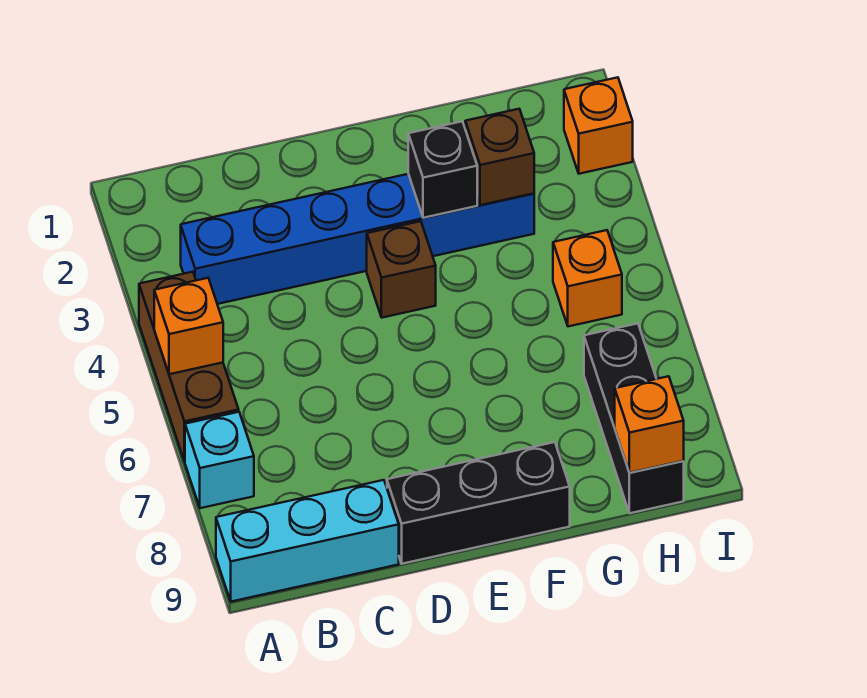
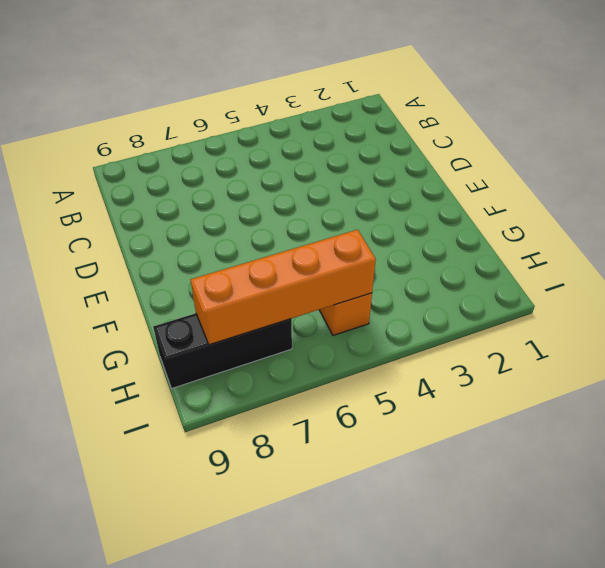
orange brick H5:H8 level 2 -> none
none -> brown brick A4:A6 level 1
none -> cyan brick A7 level 1
none -> cyan brick A9:C9 level 1

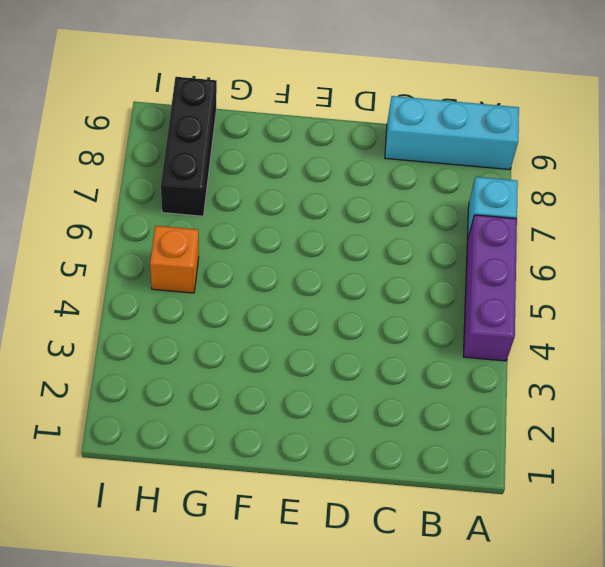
purple brick A4:A6 level 1 -> brown brick A4:A6 level 1
none -> blue brick B3:G3 level 1
none -> black brick D9:F9 level 1
none -> brown brick E4 level 1

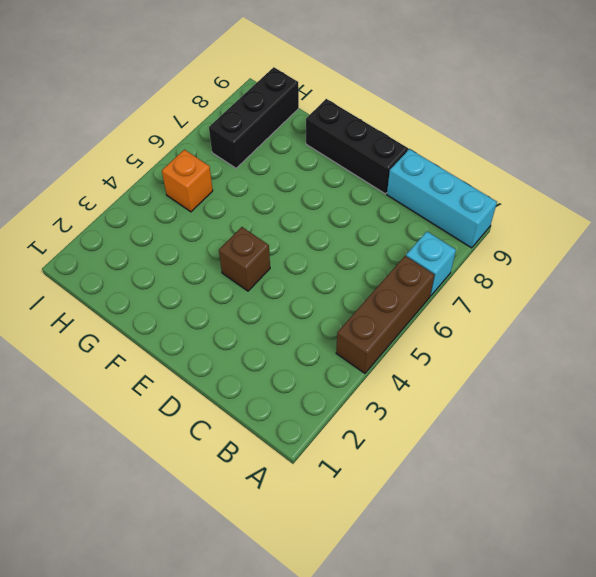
none -> blue brick B3:G3 level 1
none -> orange brick I2 level 1
none -> orange brick A5 level 2

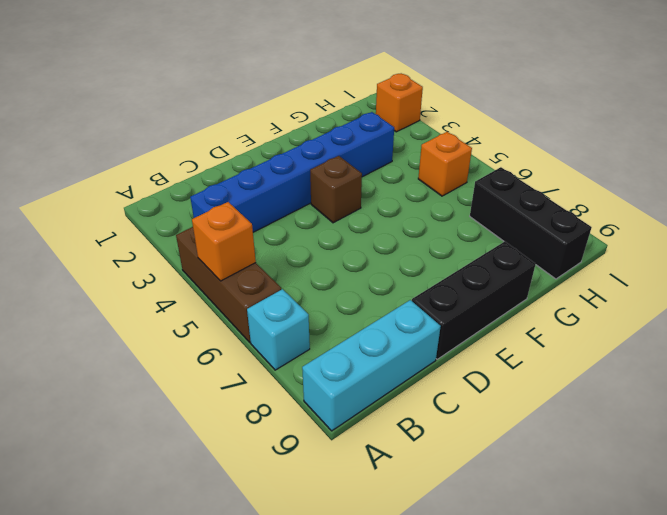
none -> black brick F3 level 2
none -> brown brick G3 level 2
none -> orange brick H9 level 2

